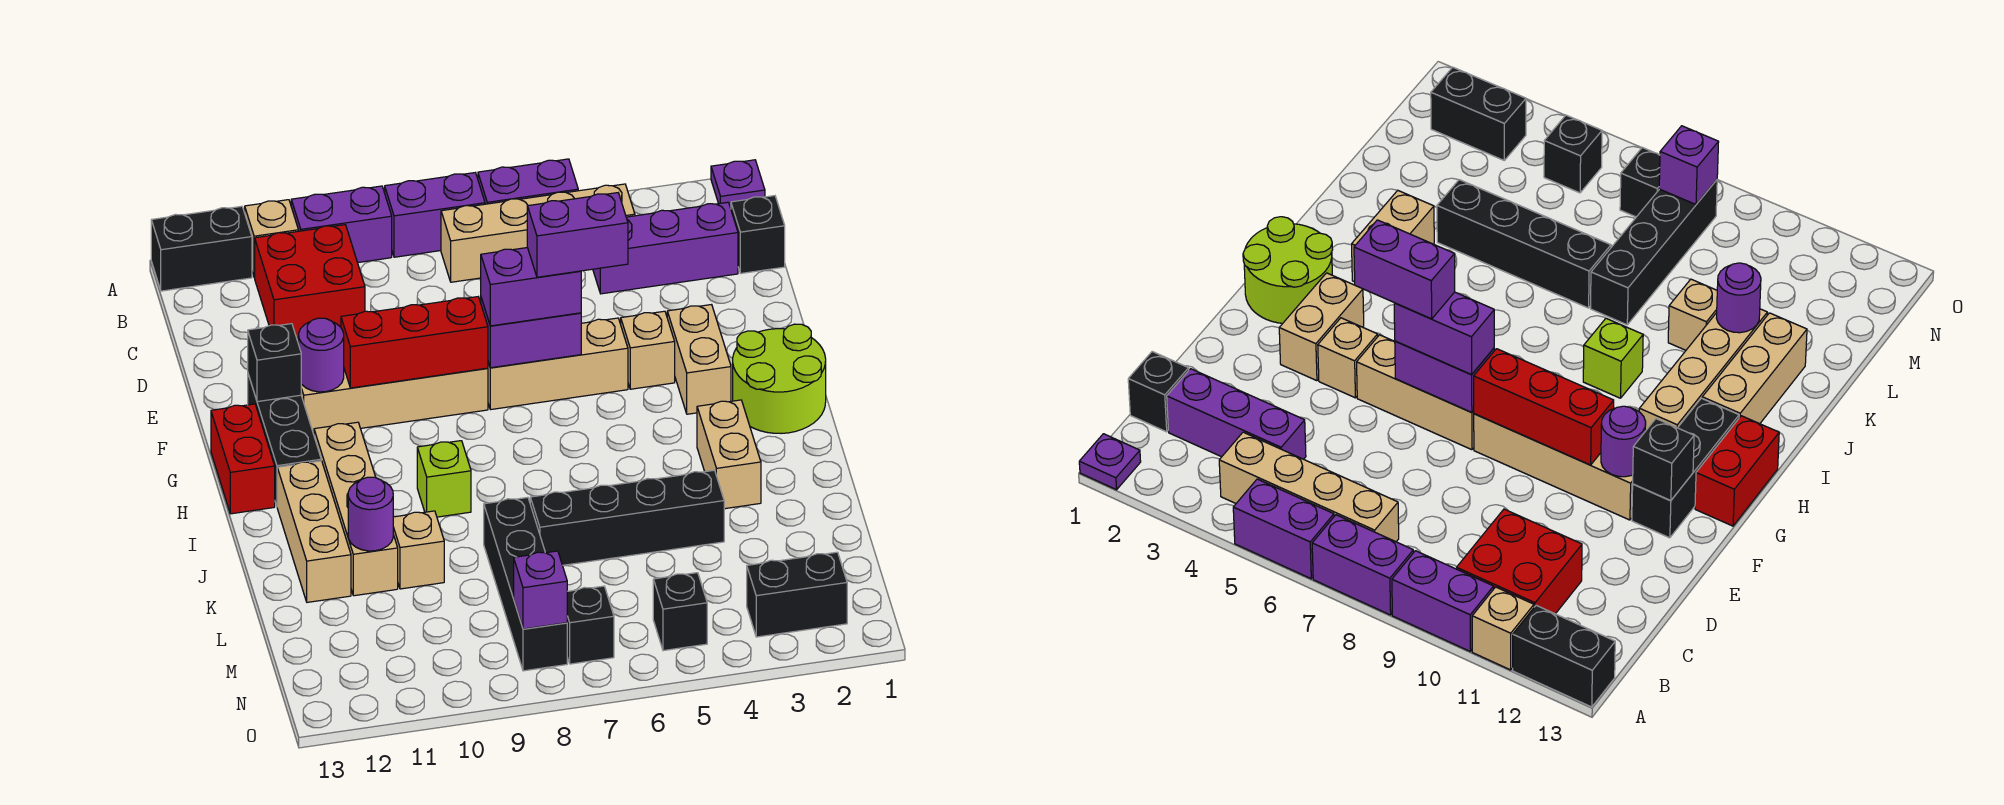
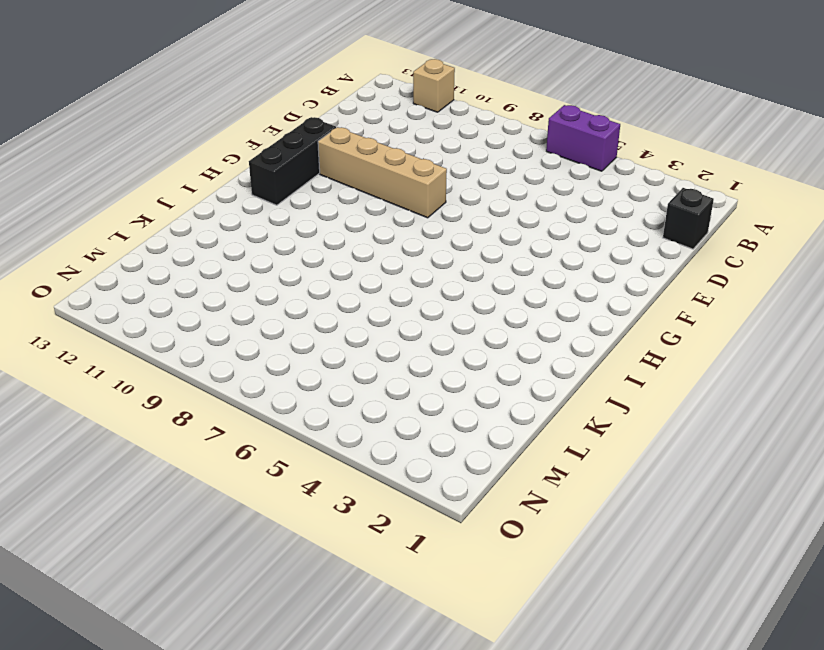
none -> purple plate A1 level 1
none -> purple brick A7:A8 level 1
none -> purple brick A9:A10 level 1
none -> black brick A12:A13 level 1

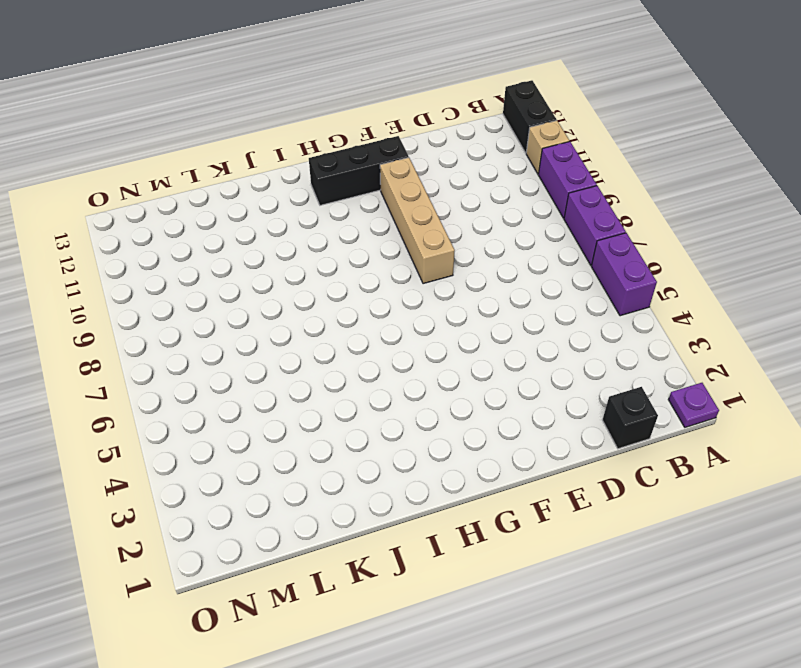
none -> tan brick B4:B7 level 1
none -> red brick B10:C11 level 1
none -> purple brick C2:C4 level 1
none -> tan brick F3:G3 level 1

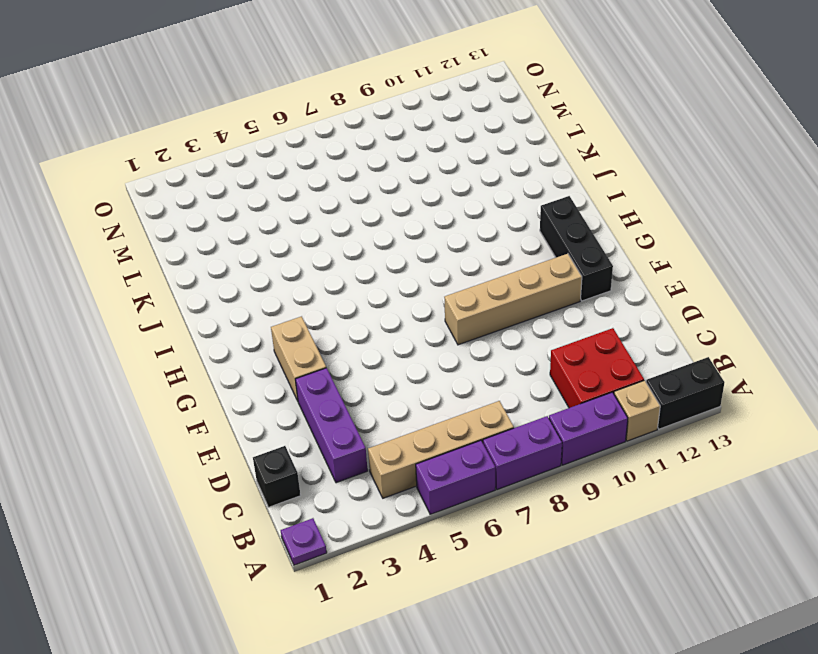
purple brick C3:E3 level 1 -> purple brick C2:C4 level 1
none -> tan brick F4 level 1
none -> tan brick F5:F7 level 1
none -> lime round brick G1:H2 level 1
none -> red brick G13:H13 level 1

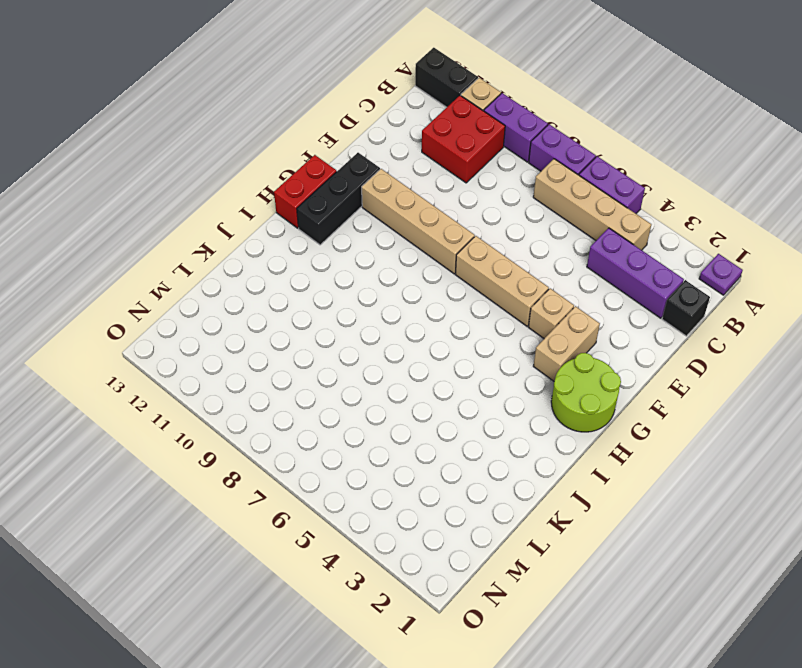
none -> tan brick H11:K11 level 1
none -> tan brick I3:J3 level 1
none -> lime brick I9 level 1
none -> tan brick I12:K12 level 1

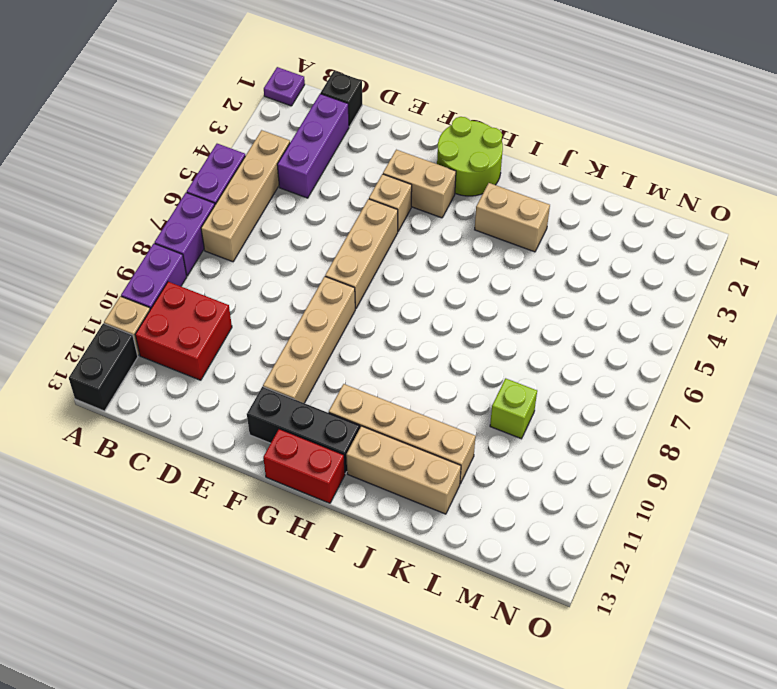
lime brick L9 level 1 -> lime brick I9 level 1
none -> black brick K4:K7 level 1
none -> black brick K8:N8 level 1
none -> tan brick K10 level 1
none -> black brick N2:N3 level 1

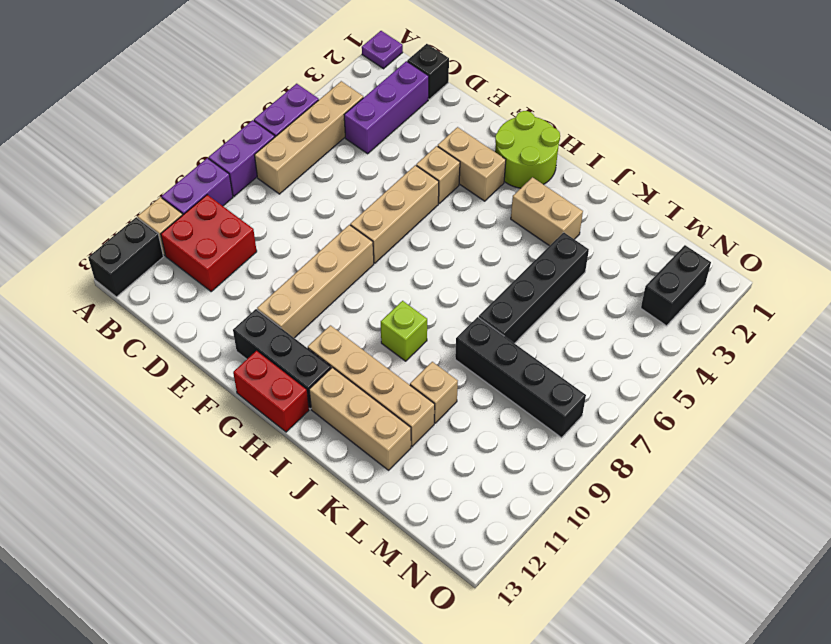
none -> black brick N5 level 1
none -> black brick N7 level 1
none -> purple brick F6:F7 level 2
none -> red brick F8:F10 level 2

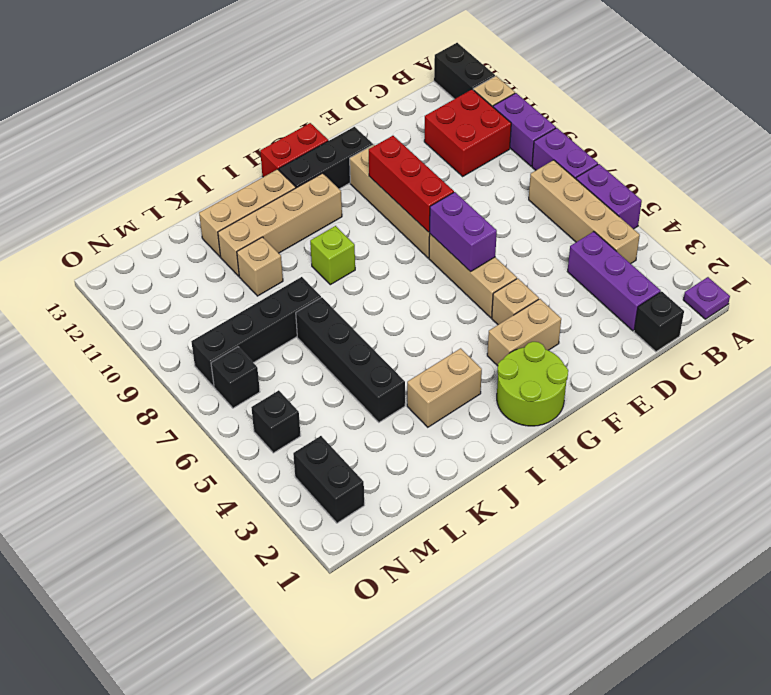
none -> purple round brick F11 level 2
none -> black brick F12 level 2
none -> purple round brick K11 level 2
none -> purple brick N8 level 2

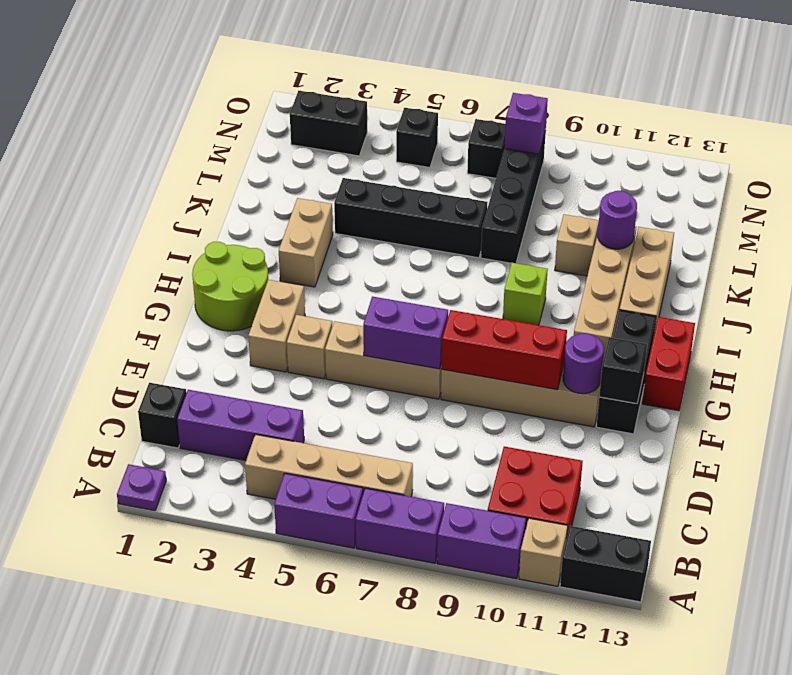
none -> purple brick F6:F7 level 3
none -> purple brick F5:F6 level 4

